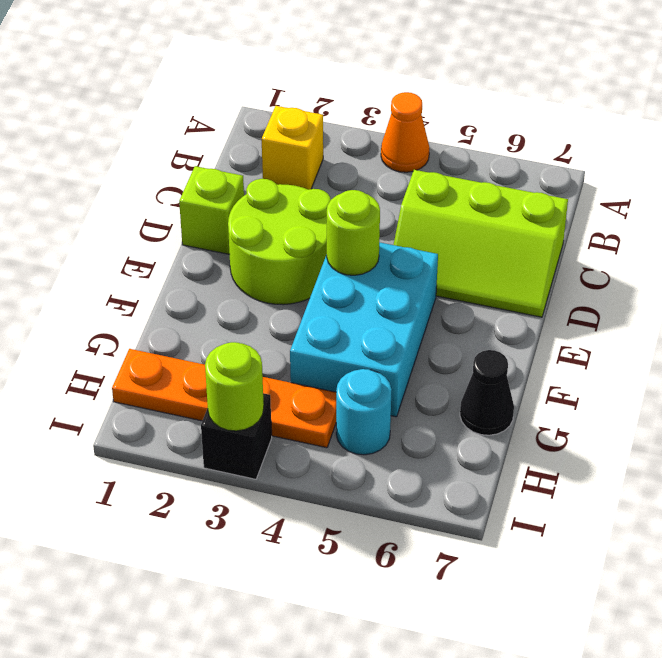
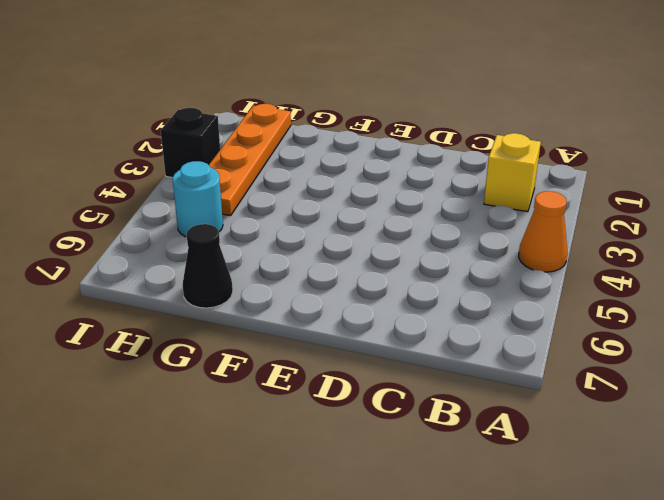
none -> lime slope C5:D7 level 1 top C
none -> lime brick D1 level 1
none -> lime round brick D2:E3 level 1

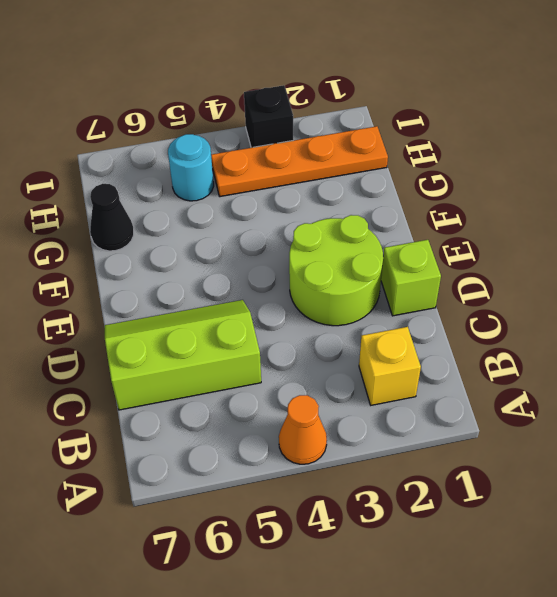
none -> cyan brick E4:G5 level 1
none -> lime round brick E4 level 2
none -> lime round brick I3 level 2

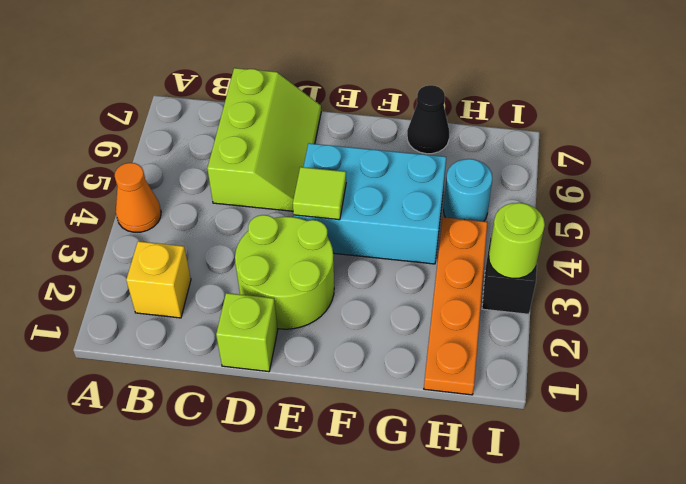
lime tile E4 level 2 -> lime round brick E4 level 2

